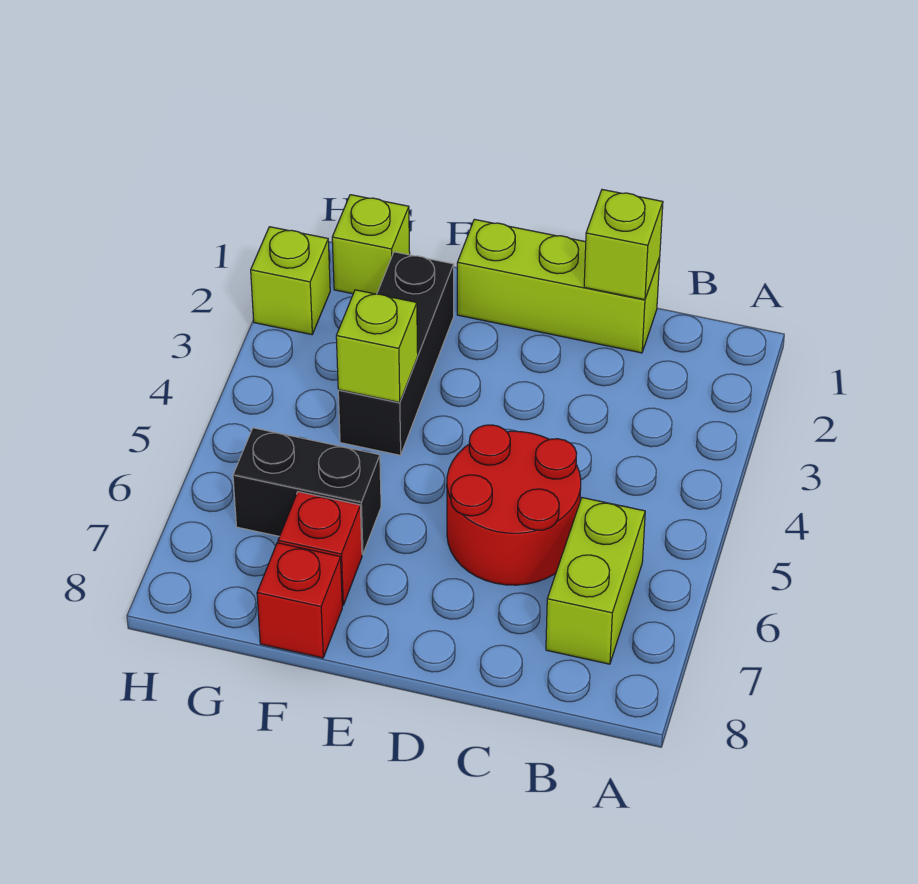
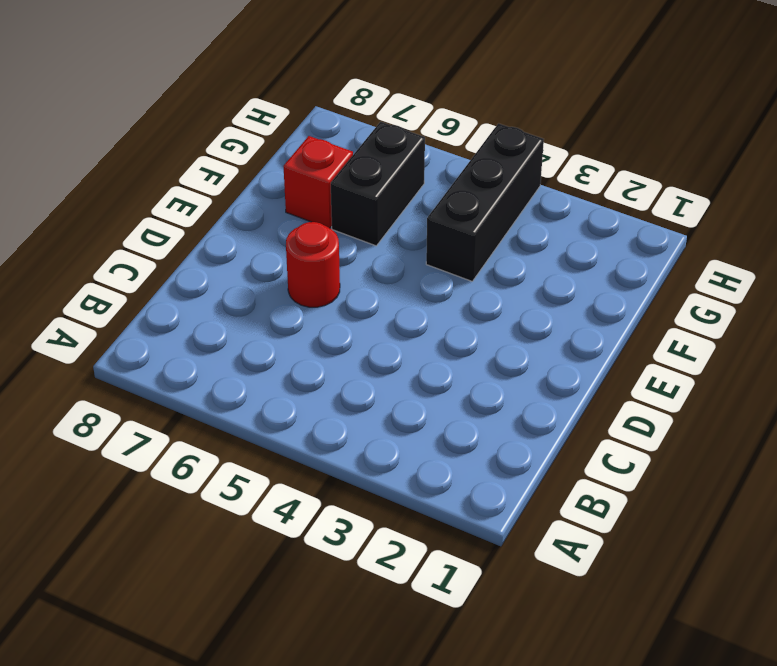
red round brick D6 level 1 -> red round brick C5:D6 level 1
black brick F4:H4 level 1 -> black brick F2:F4 level 1
none -> lime brick B6:B7 level 1
none -> lime brick C1:E1 level 1

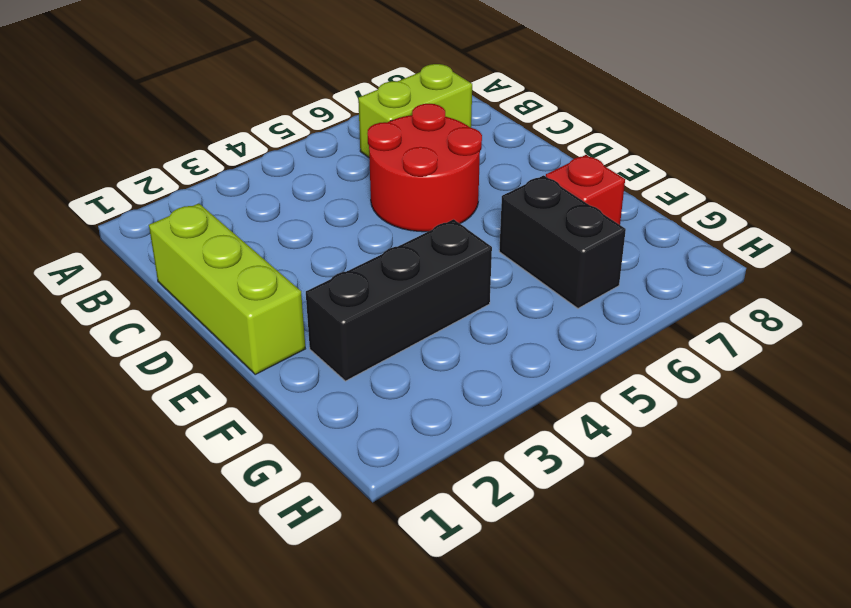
none -> red brick F8 level 1
none -> lime brick G1 level 1

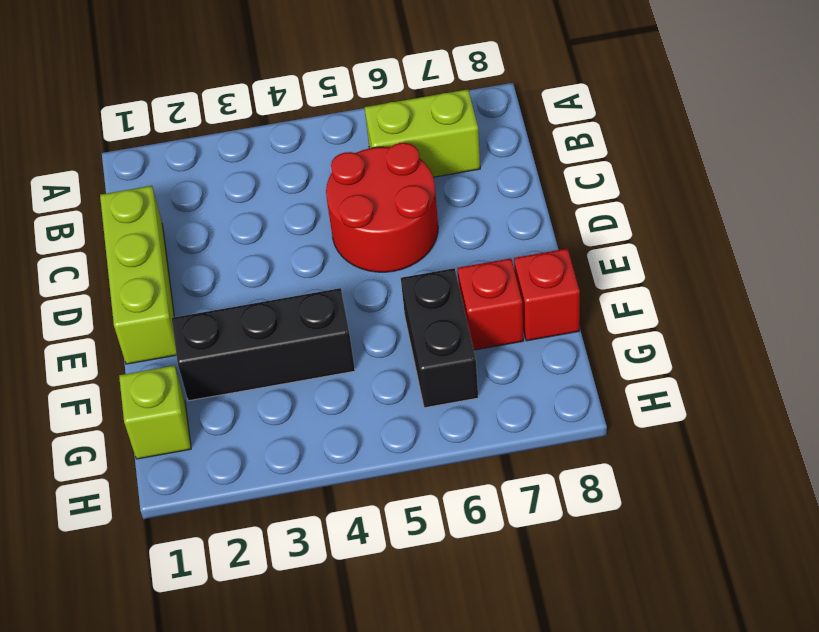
none -> lime brick H2 level 1
none -> lime brick C1 level 2

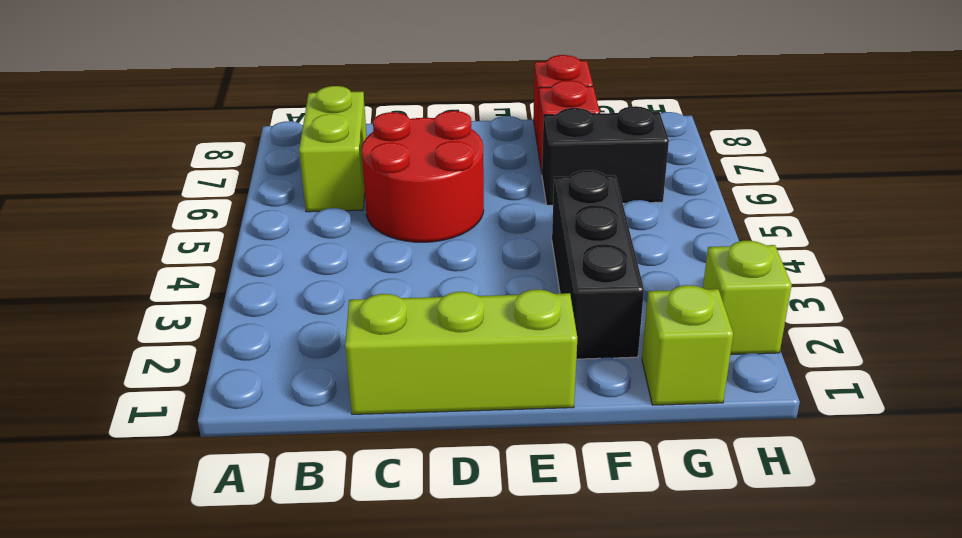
none -> lime brick C1 level 2
none -> lime brick F4 level 2

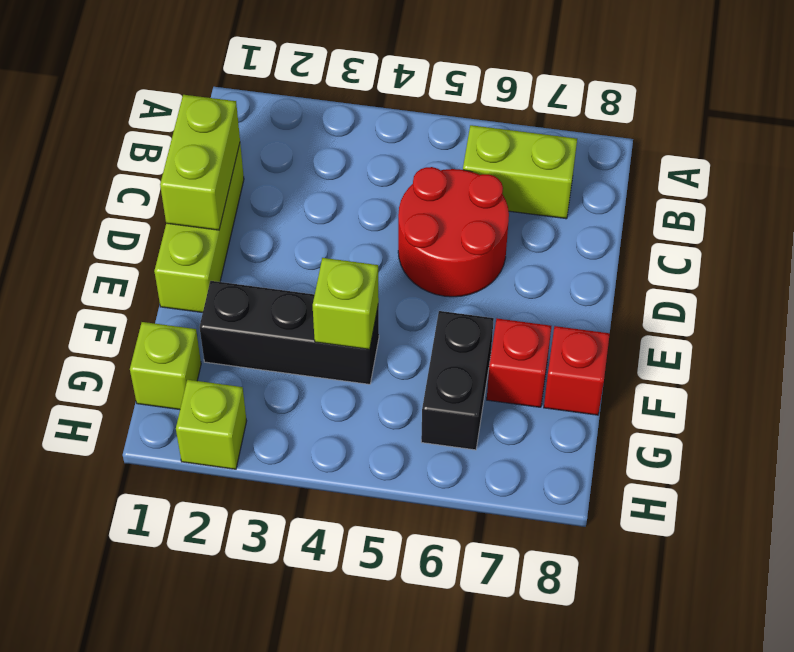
lime brick C1:D1 level 2 -> lime brick C1 level 2

